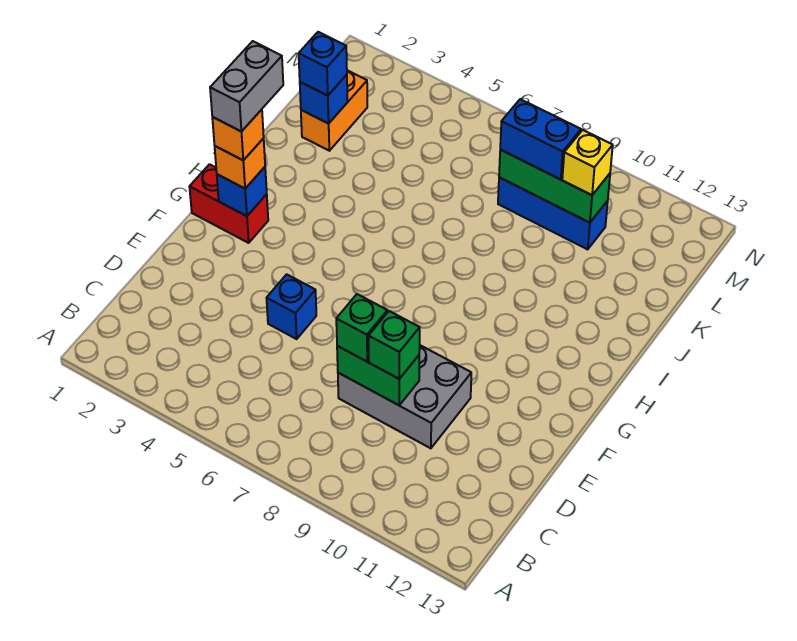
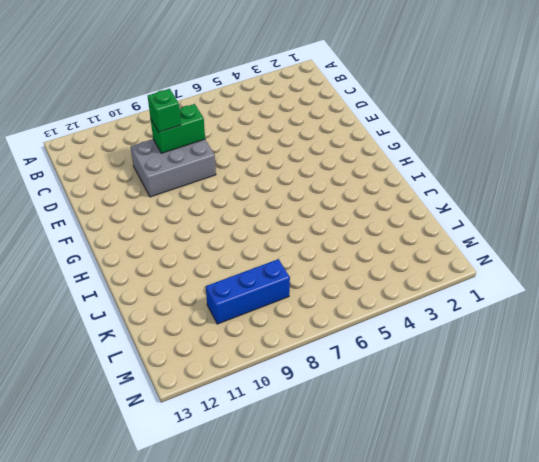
none -> blue brick E5 level 1
none -> red brick G1:G2 level 1
none -> orange brick K2:L2 level 1

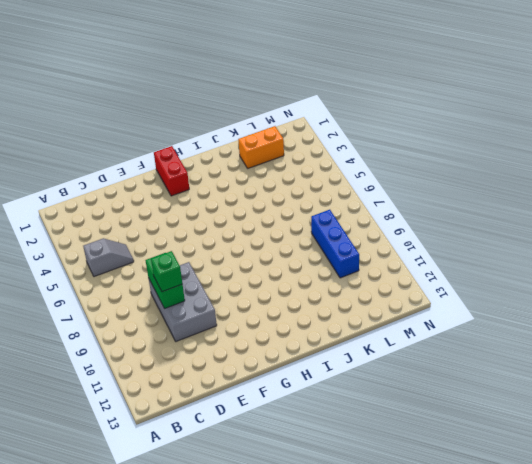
grey slope B5:C5 level 1 top B -> none
none -> blue brick E5 level 1
none -> blue brick G2 level 2
none -> blue brick K2 level 2

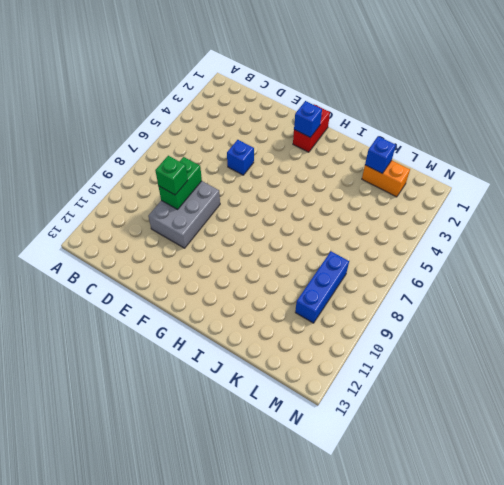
none -> green brick L8:L10 level 2
none -> green brick D8 level 3
none -> orange brick G2 level 3

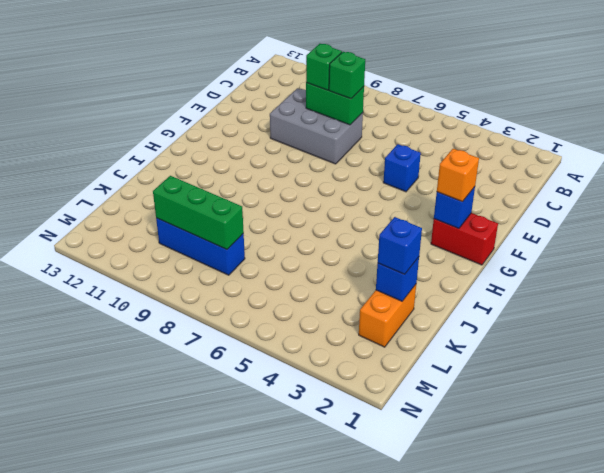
none -> blue brick L8:L9 level 3
none -> yellow brick L10 level 3
none -> orange brick G2 level 4

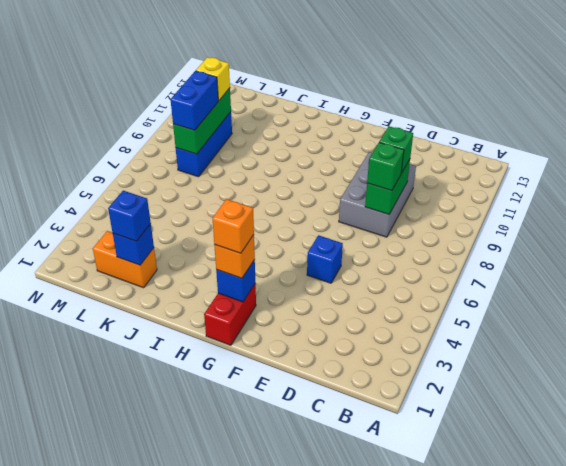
none -> grey brick G2:H2 level 5

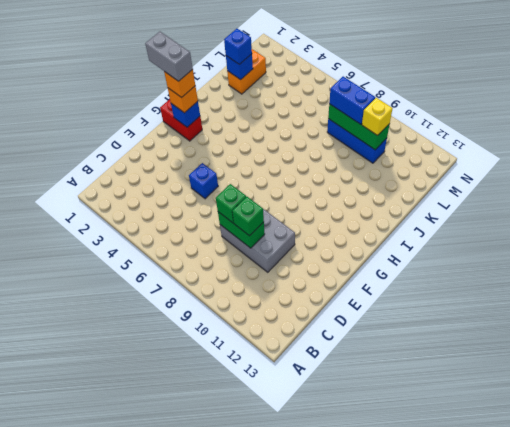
grey brick G1:G2 level 5 -> grey brick G2:H2 level 5

